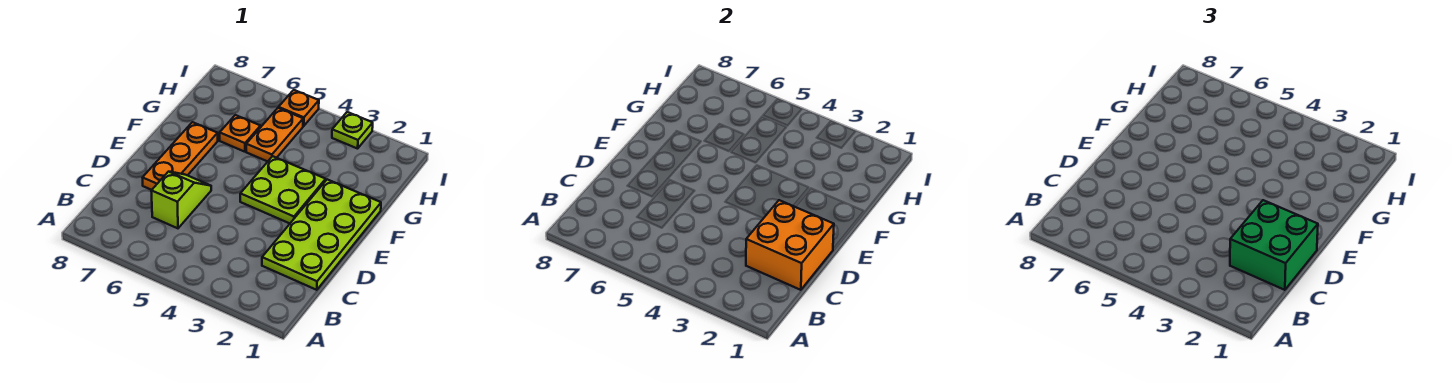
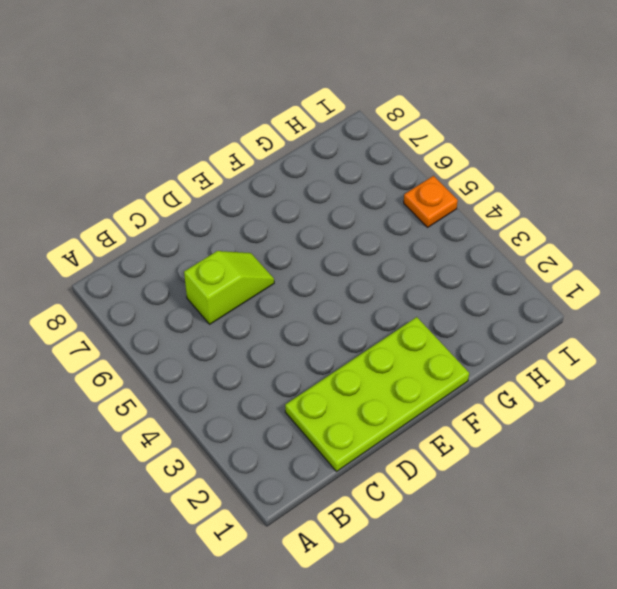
none -> orange plate D7:F7 level 1
none -> lime plate E3:F4 level 1

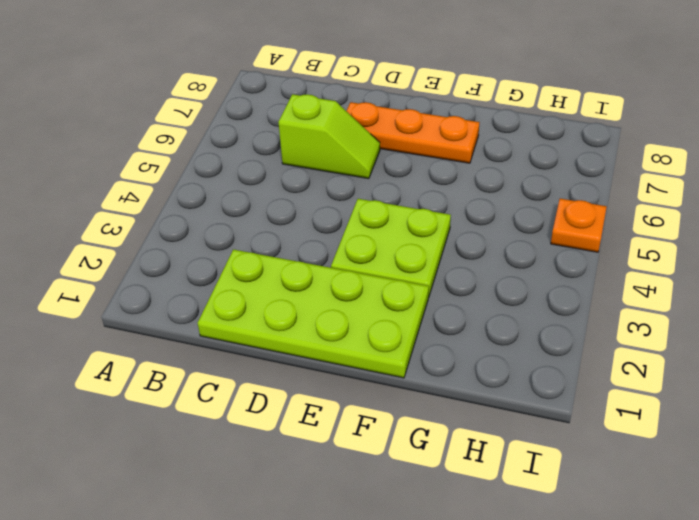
none -> orange plate G5:H5 level 1
none -> orange plate G6 level 1

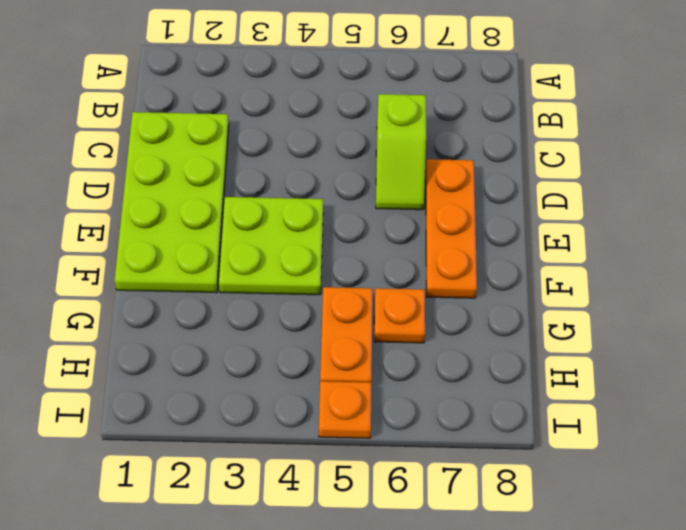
none -> lime plate I3 level 1
none -> orange brick C1:D2 level 2

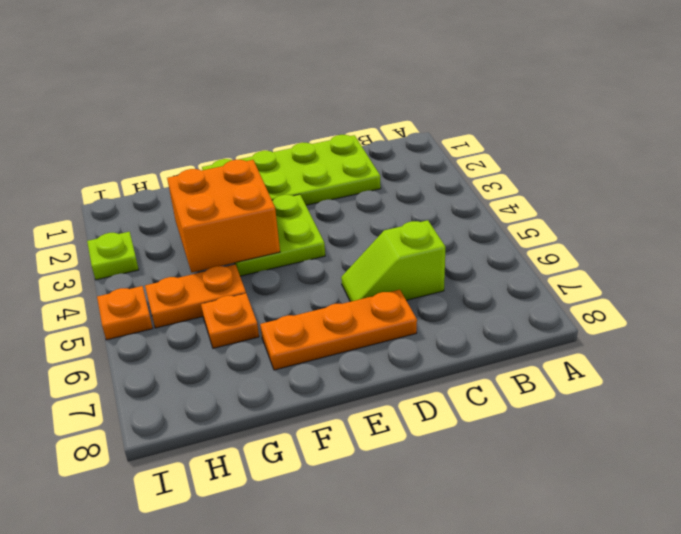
orange brick F3:G4 level 2 -> orange brick C1:D2 level 2
none -> green brick C1:D2 level 3

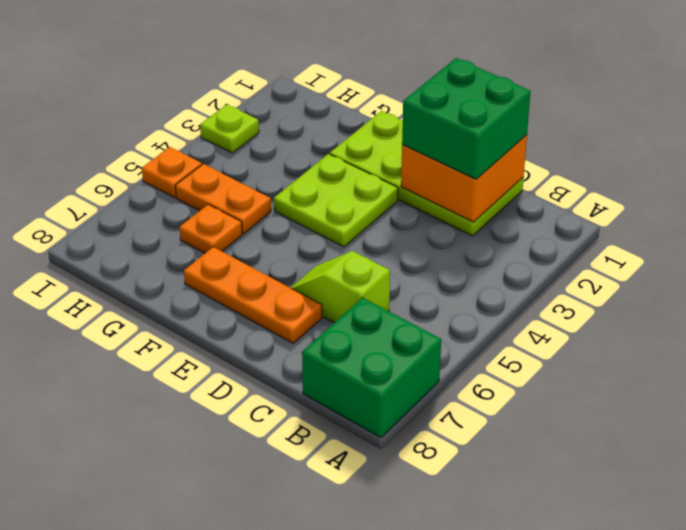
green brick A7:B8 level 1 -> none

